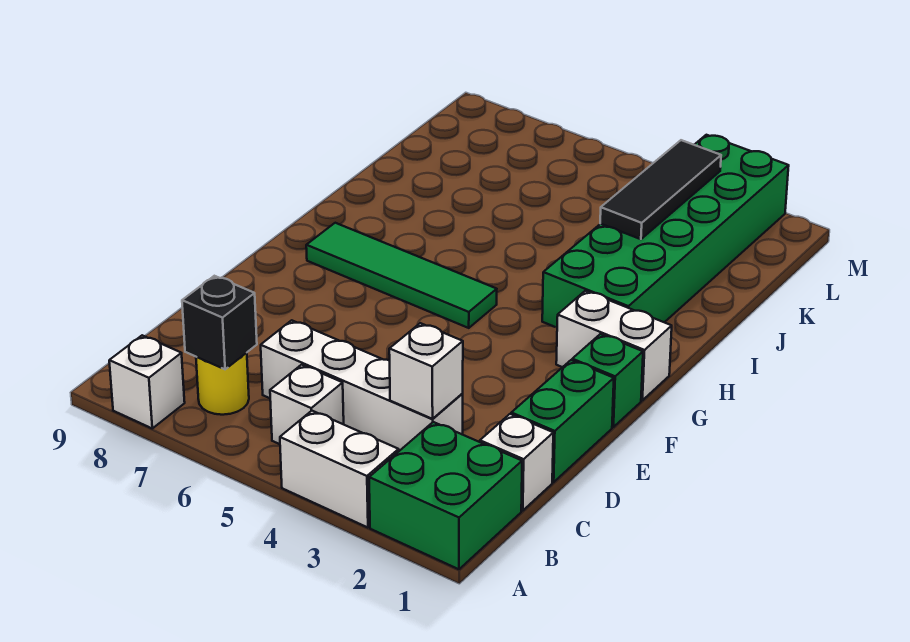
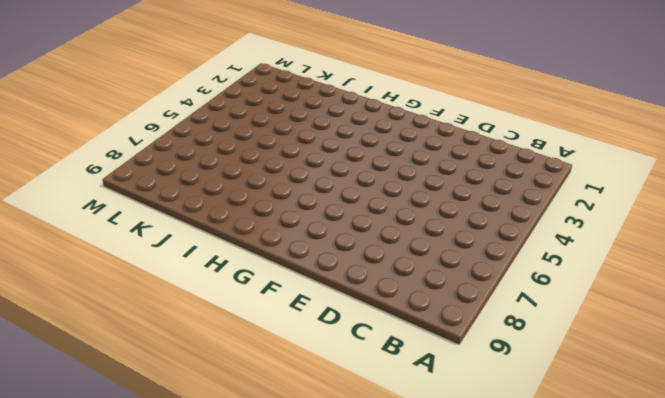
none -> green brick A1:B2 level 1
none -> white brick A3:A4 level 1
none -> white brick A8 level 1

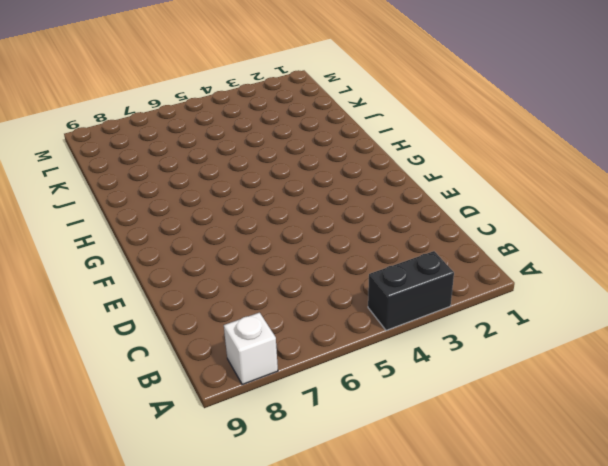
black brick A3:A4 level 1 -> white brick A3:A4 level 1
none -> green brick A1:B2 level 1
none -> white brick B5 level 1
none -> yellow round brick B7 level 1

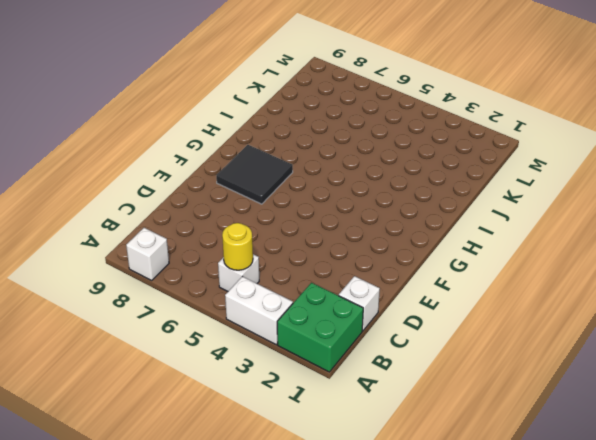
yellow round brick B5 level 2 -> yellow round brick B7 level 1
black tile F7:G8 level 1 -> green tile G5:G8 level 1
none -> white brick C3:C6 level 1
none -> green brick D1:E1 level 1
none -> green brick F1 level 1

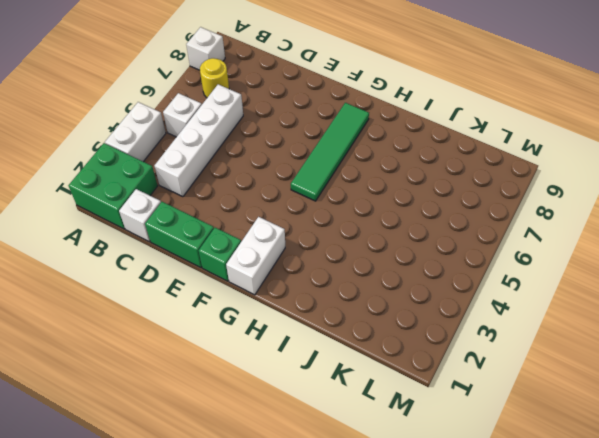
none -> green brick H2:M3 level 1
none -> black brick B7 level 2
none -> white brick C3 level 2

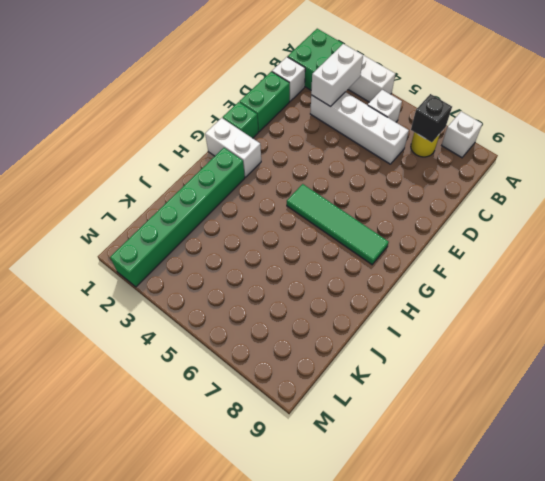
white brick B3:C3 level 2 -> white brick C3 level 2
green brick H2:M2 level 1 -> green brick H2:M3 level 1
none -> black tile J3:L3 level 2

